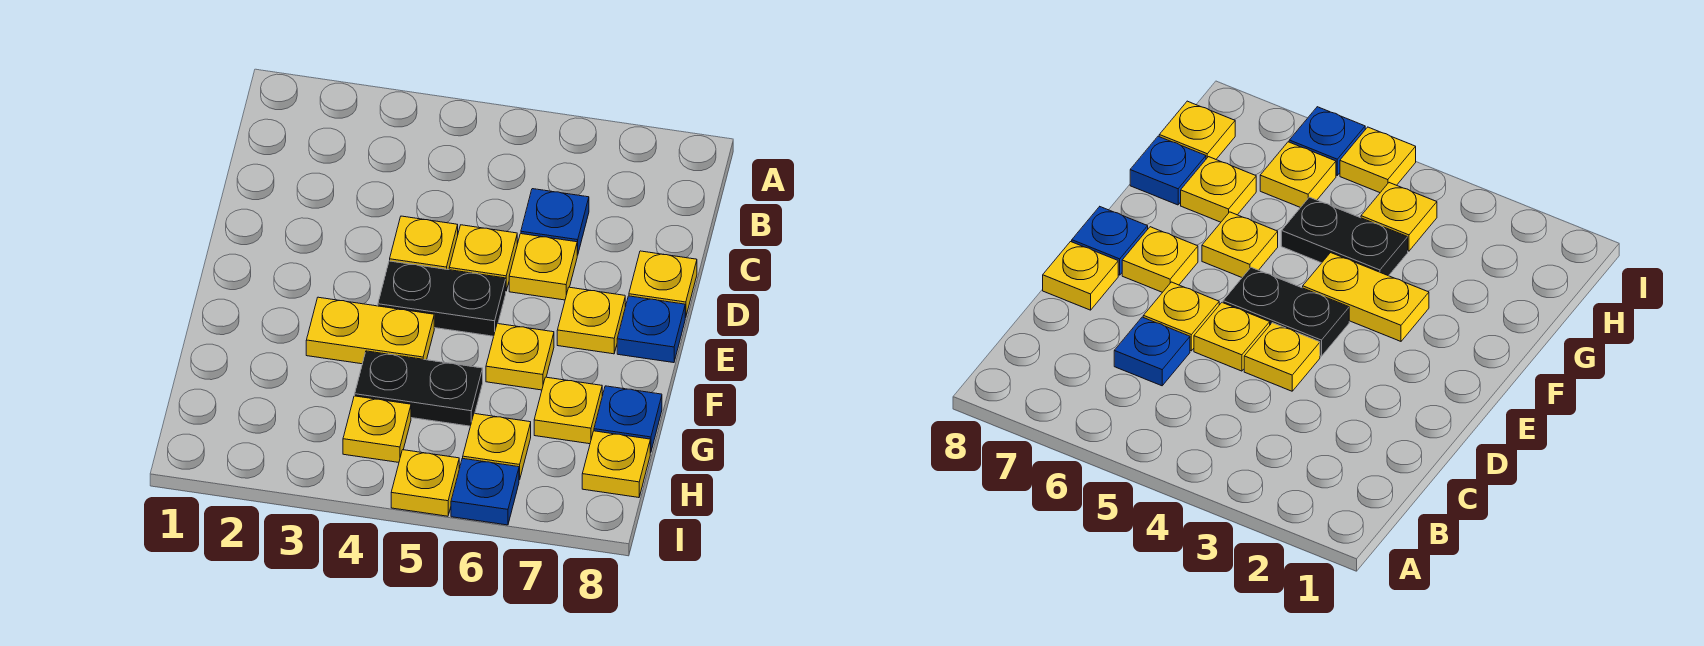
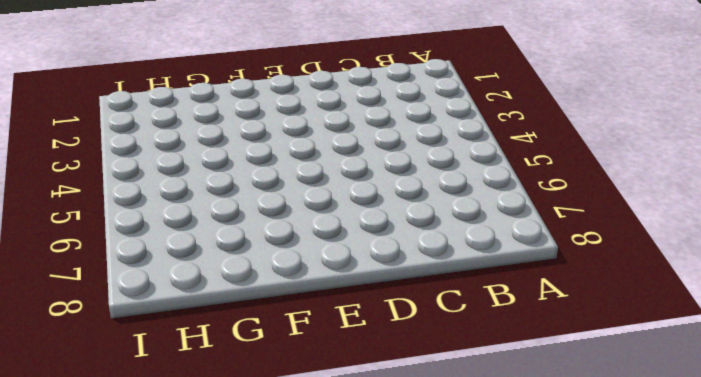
none -> blue plate C6 level 1
none -> yellow plate D4 level 1
none -> yellow plate D5 level 1

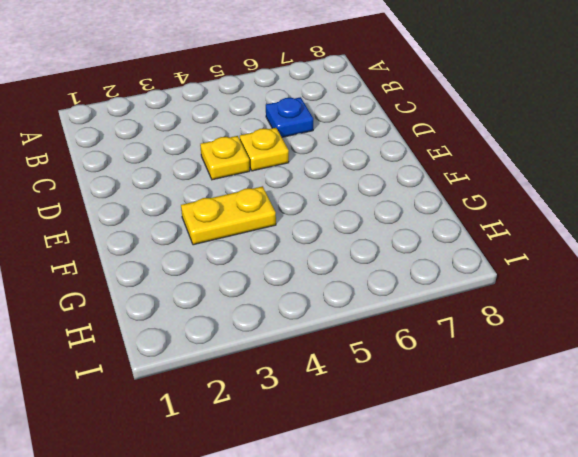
none -> yellow plate D6 level 1
none -> yellow plate D8 level 1
none -> black plate E4:E5 level 1

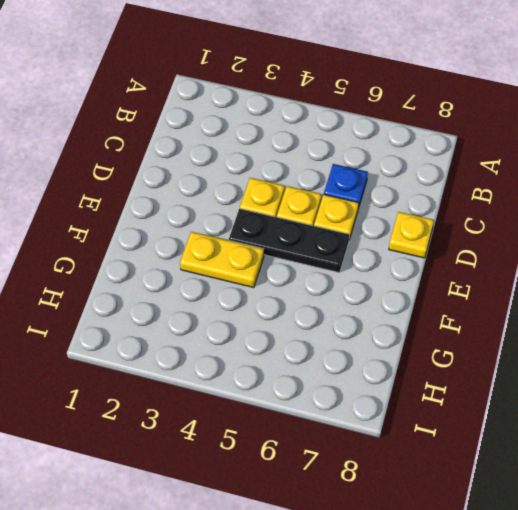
black plate E4:E6 level 1 -> black plate E4:E5 level 1
none -> yellow plate E7 level 1
none -> blue plate E8 level 1
none -> yellow plate F6 level 1

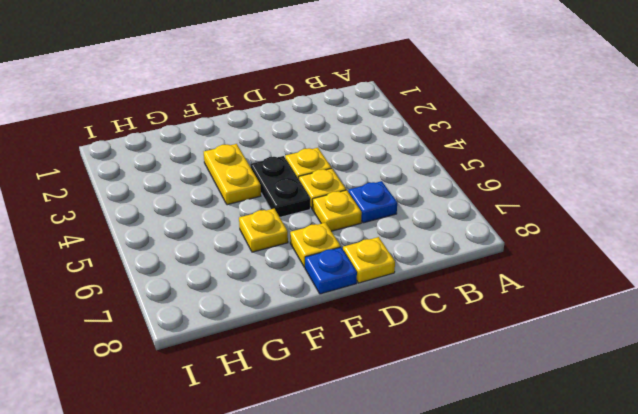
none -> black plate G4:G5 level 1
none -> yellow plate G7 level 1
none -> blue plate G8 level 1

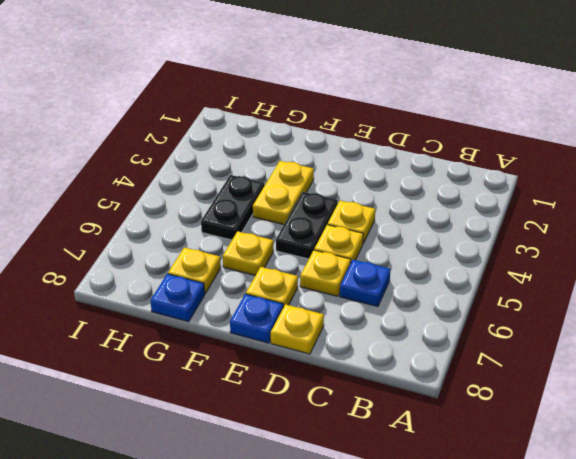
none -> yellow plate H4 level 1
none -> yellow plate H6 level 1
none -> yellow plate H8 level 1

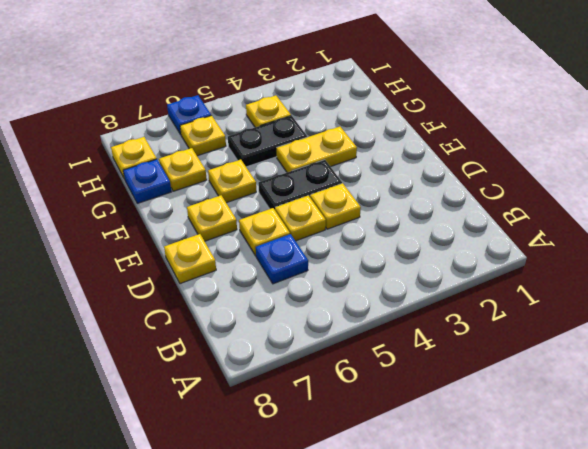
none -> blue plate E8 level 1
none -> yellow plate I5 level 1

